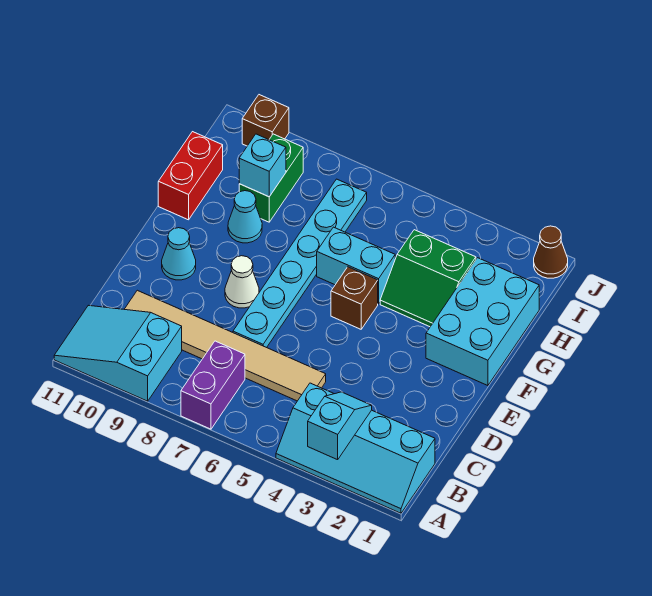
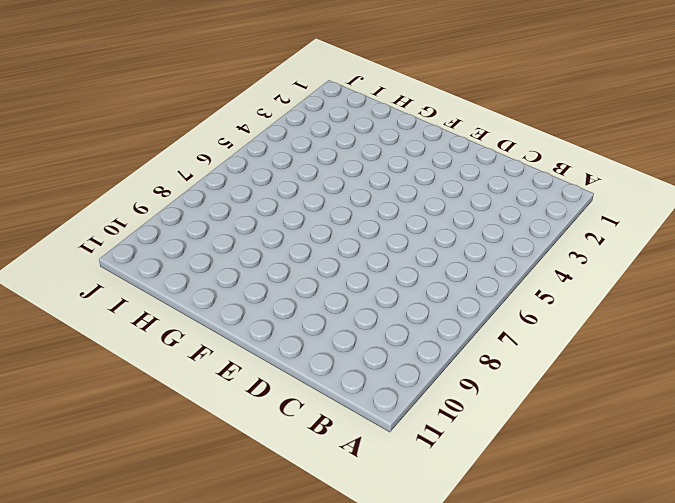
none -> cyan slope A1:B4 level 1 top B
none -> purple brick A7:B7 level 1
none -> cyan slope A9:B11 level 1 top 9

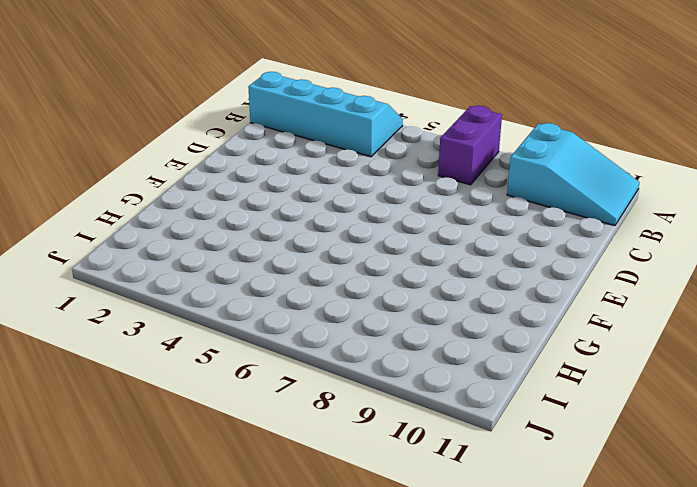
none -> tan tile C5:C10 level 1
none -> cyan plate D7:I7 level 1
none -> white cone E8 level 1

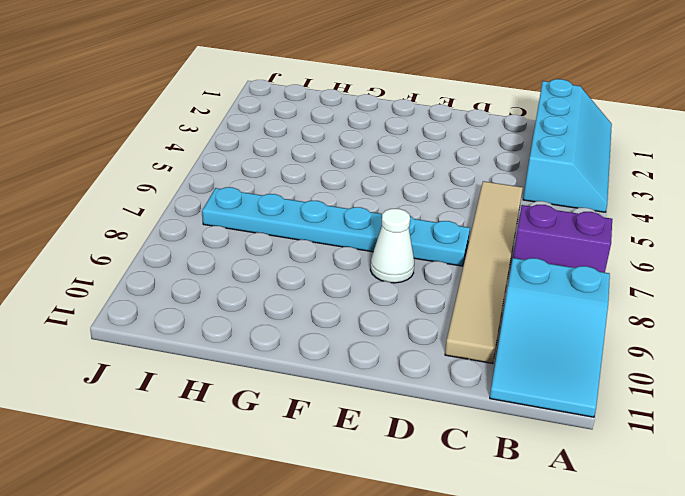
none -> cyan cone E10 level 1
none -> cyan brick F1:H2 level 1
none -> brown brick F5 level 1

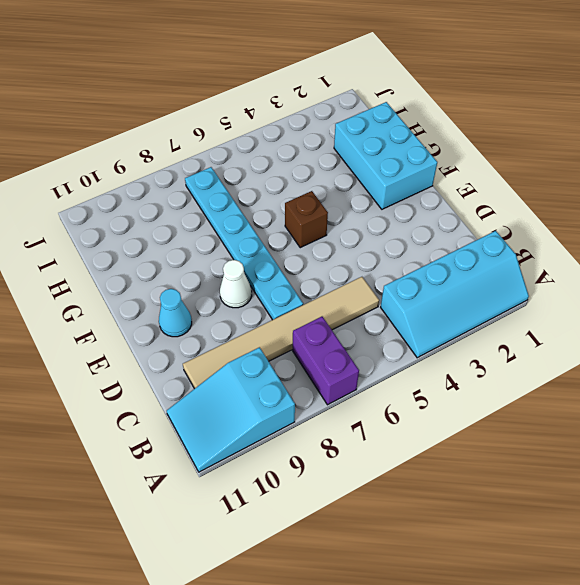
none -> green slope G3:H4 level 1 top H
none -> cyan brick G5:G6 level 1
none -> cyan cone G9 level 1

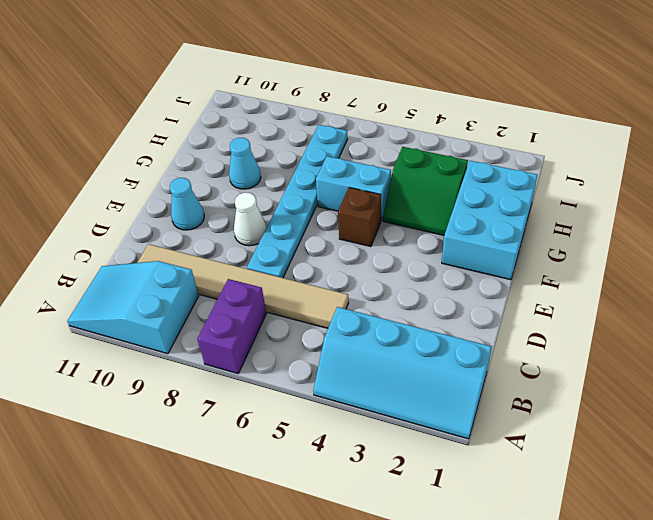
none -> red brick G11:H11 level 1
none -> green brick H9:I9 level 1
none -> brown cone J1 level 1

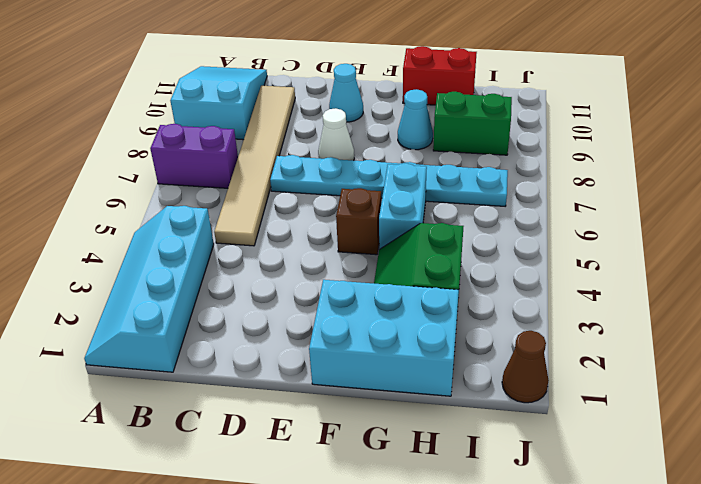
none -> brown brick J10 level 1
none -> cyan slope A3:B3 level 2 top A
none -> cyan brick H9 level 2

